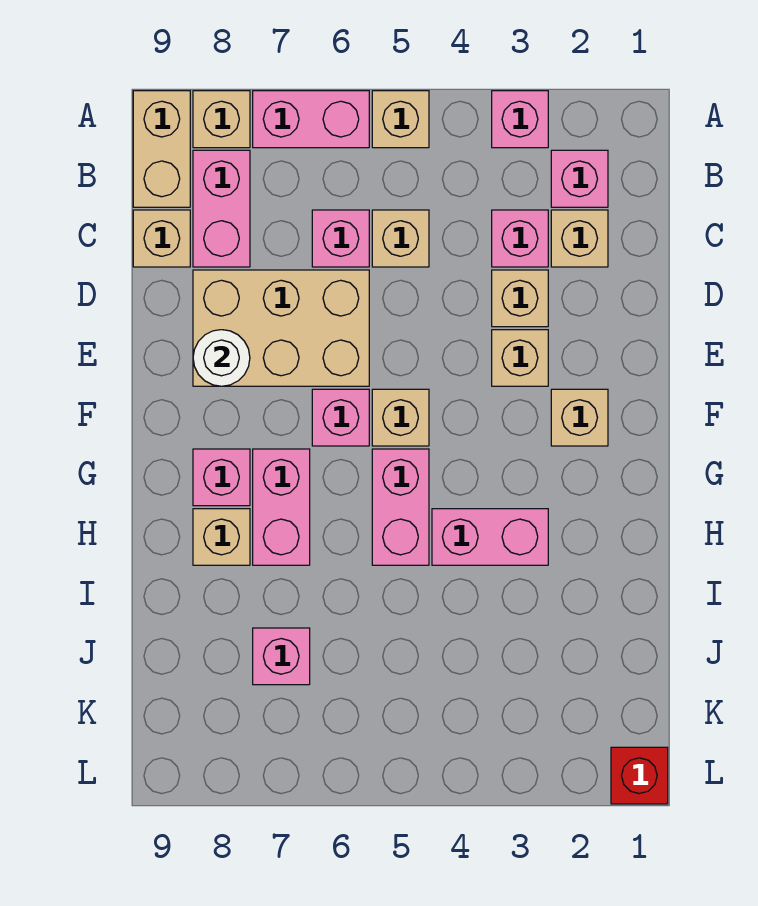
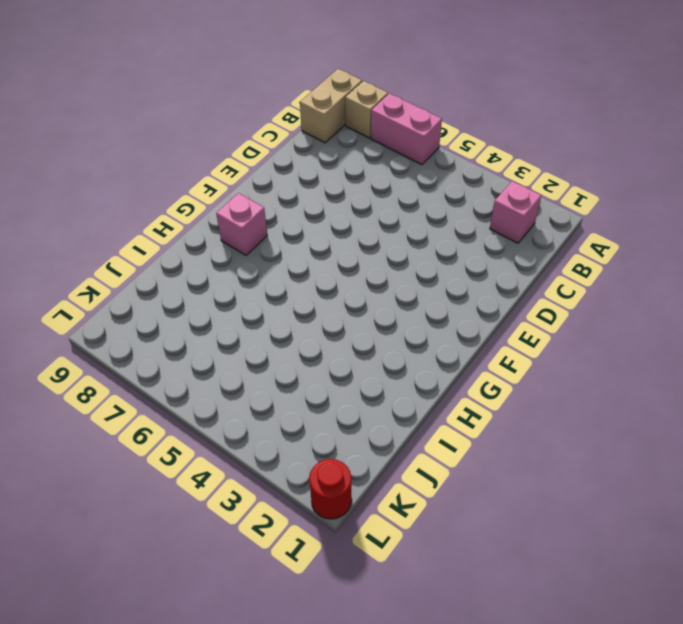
red round brick L1 level 1 -> red brick L1 level 1
none -> pink brick A3 level 1
none -> tan brick A5 level 1
none -> pink brick B8:C8 level 1

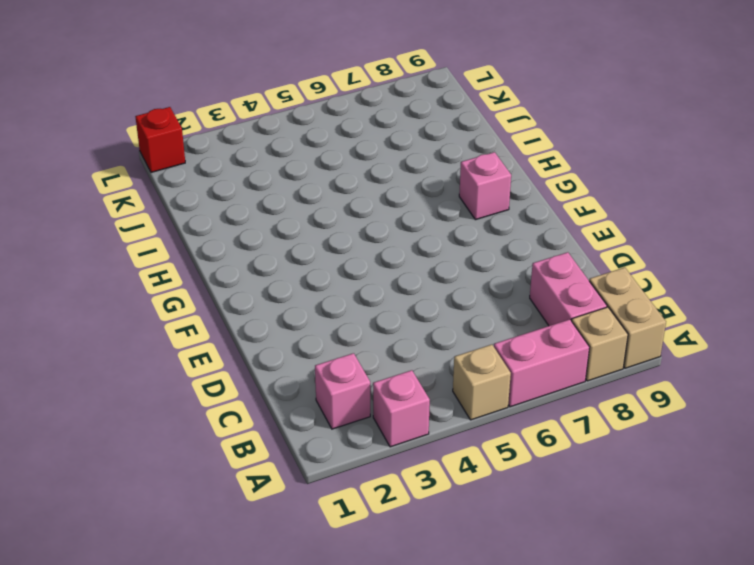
none -> tan brick C2 level 1
none -> pink brick C3 level 1
none -> tan brick C5 level 1

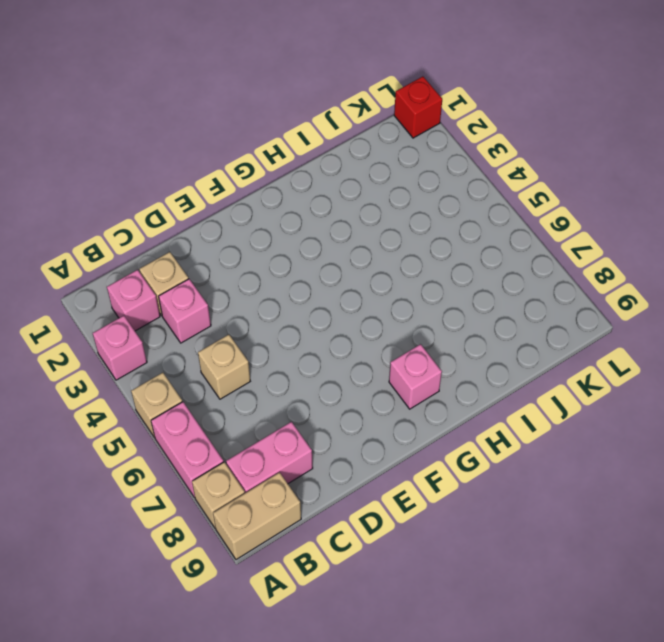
none -> pink brick C6 level 1
none -> tan brick C9 level 1
none -> tan brick D3 level 1

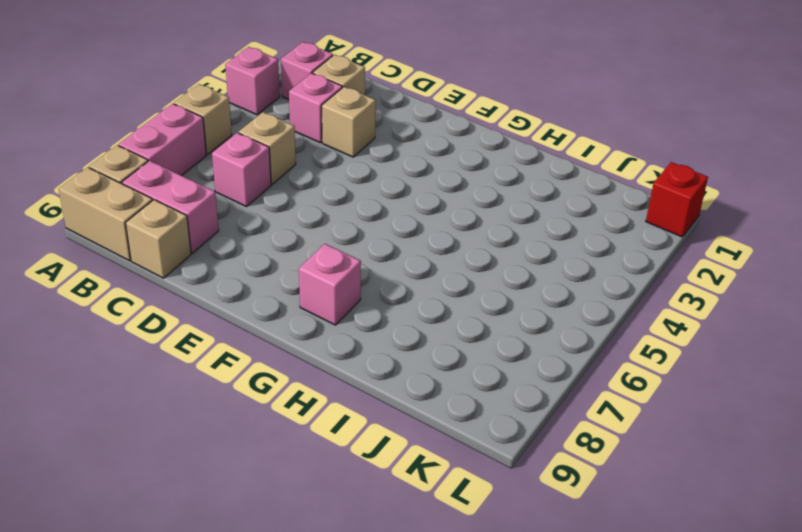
none -> tan brick D6:E8 level 1
none -> tan brick E3 level 1
none -> tan brick F2 level 1

